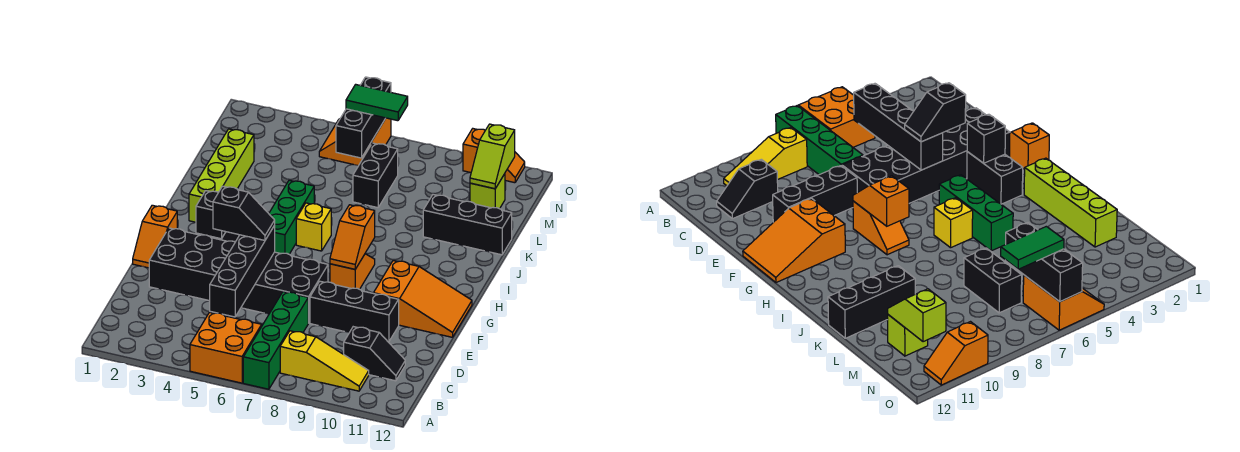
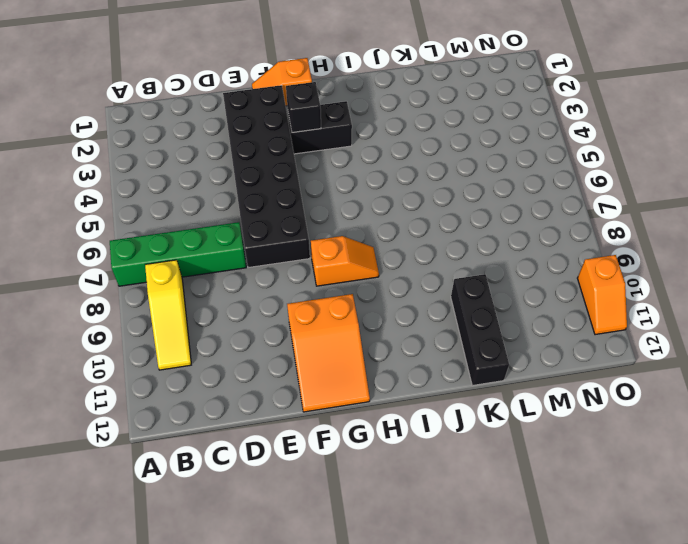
none -> orange brick A5:B6 level 1
none -> black slope C10:C11 level 1 top 10
none -> black brick E8:E10 level 1

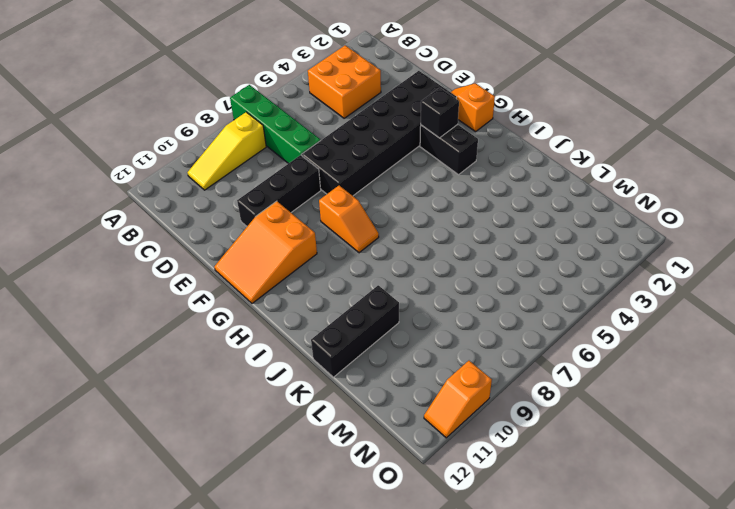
orange brick B3:C4 level 1 -> orange brick A5:B6 level 1
none -> black slope C10:C11 level 1 top 10
none -> green brick H5:J5 level 1
none -> lime brick I2:L2 level 1

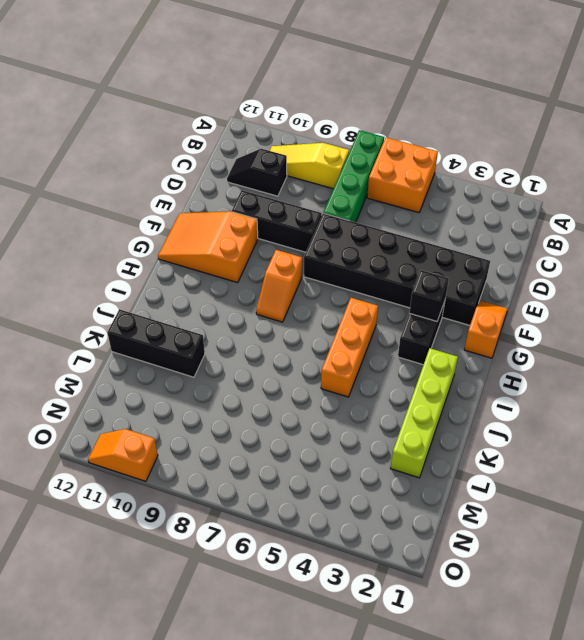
orange brick H5:J5 level 1 -> green brick H5:J5 level 1
none -> yellow brick I6 level 1
none -> black brick L7:M7 level 1
none -> lime brick M11 level 1

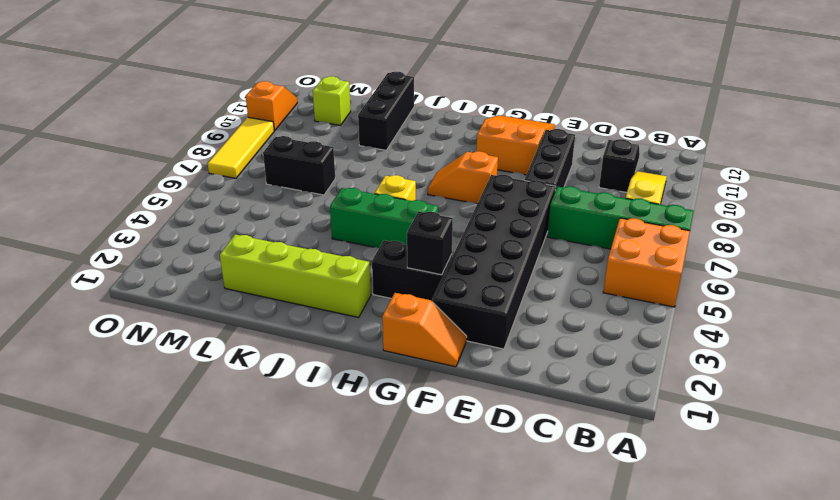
yellow tile O7:O9 level 1 -> none
none -> orange slope N5:O6 level 1 top 6
none -> black brick C5:F5 level 2
none -> orange slope G8:H8 level 2 top H

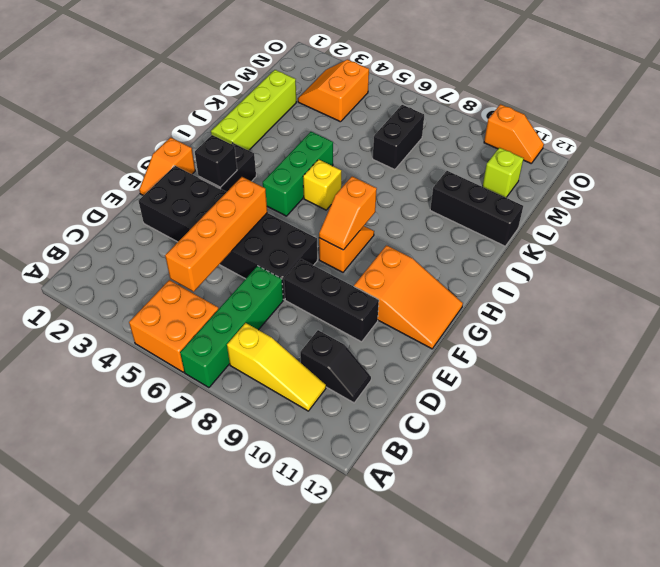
orange brick C5:F5 level 2 -> black brick C5:F5 level 2
orange slope M3:N4 level 1 top 4 -> orange slope N5:O6 level 1 top 6
none -> black brick M6:O6 level 2
none -> lime slope M11:N11 level 2 top N
none -> black slope F4:F5 level 3 top 4

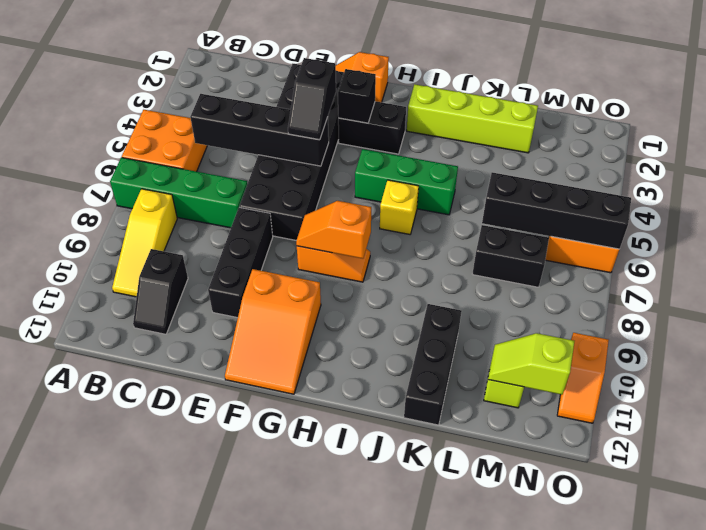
black brick L6:O6 level 2 -> black brick M6:O6 level 2
none -> green tile N6:N7 level 3

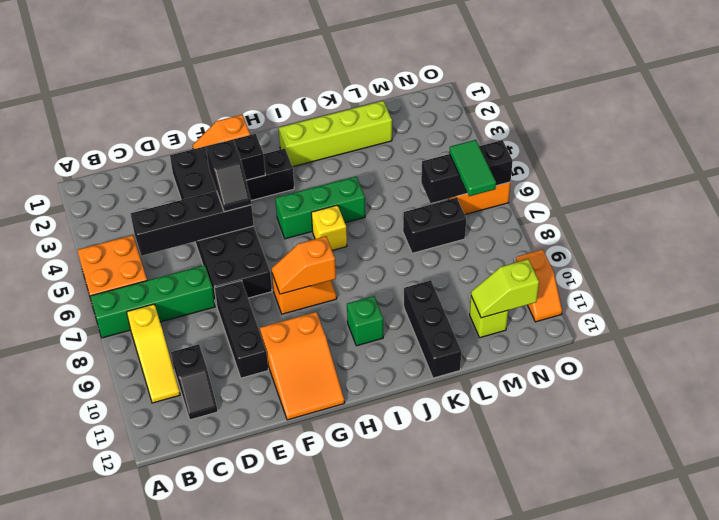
green brick I10 level 1 -> none

